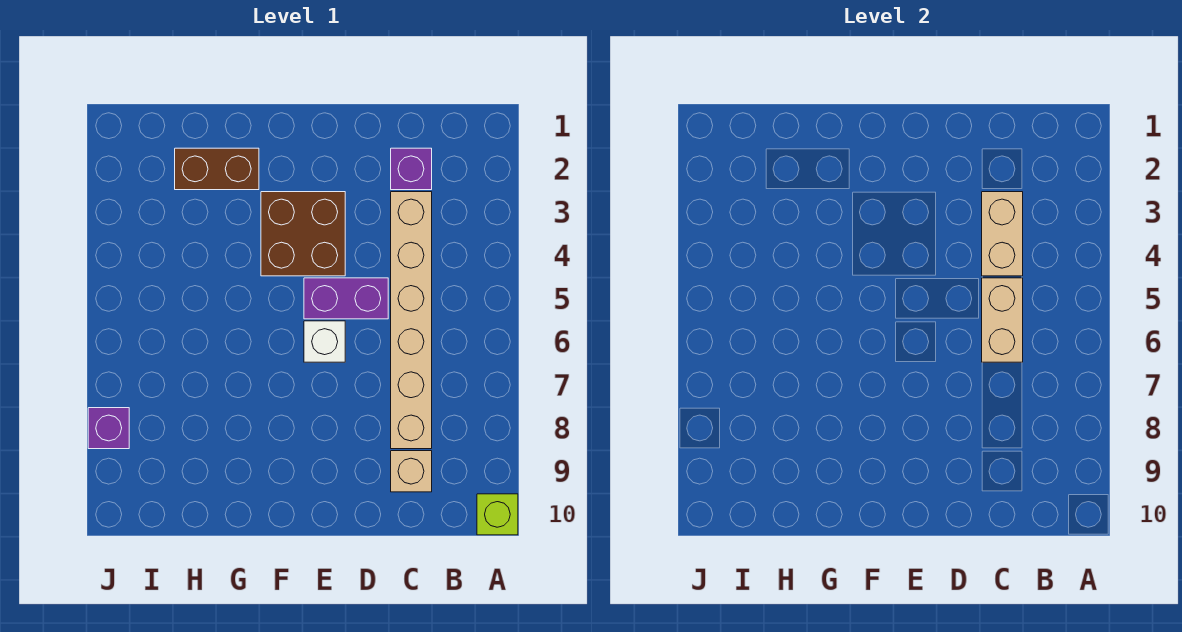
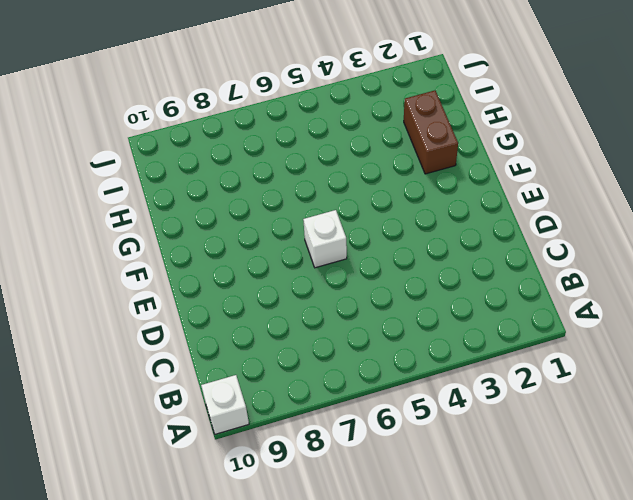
white brick A10 level 1 -> lime brick A10 level 1
none -> purple brick C2 level 1
none -> tan brick C3:C8 level 1

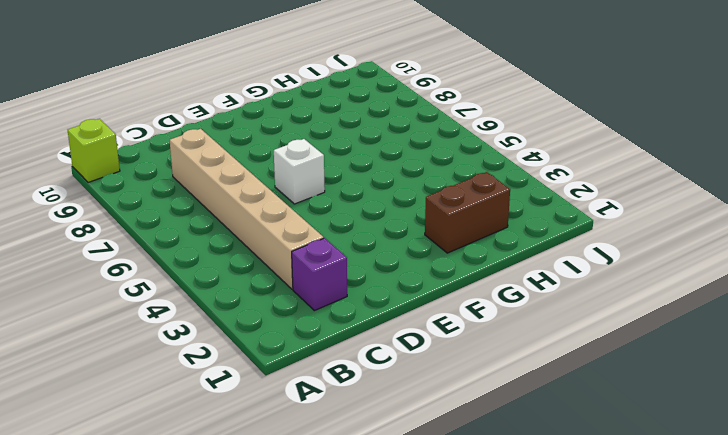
none -> tan brick C9 level 1
none -> purple brick D5:E5 level 1

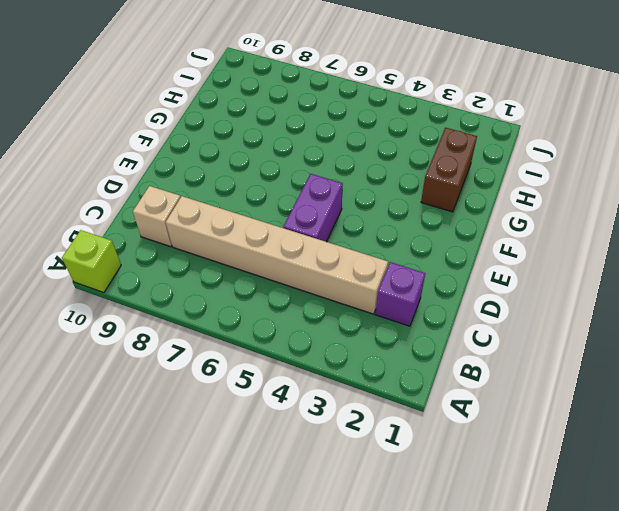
none -> brown brick E3:F4 level 1
none -> white brick E6 level 1

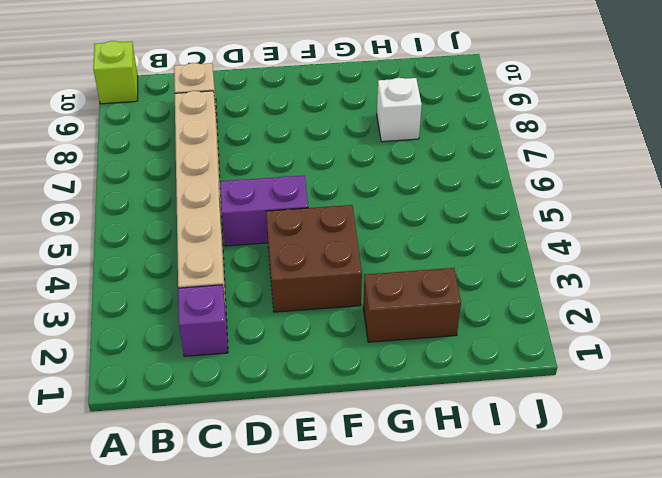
white brick H8 level 1 -> white brick E6 level 1
none -> purple brick J8 level 1
none -> tan brick C3:C4 level 2

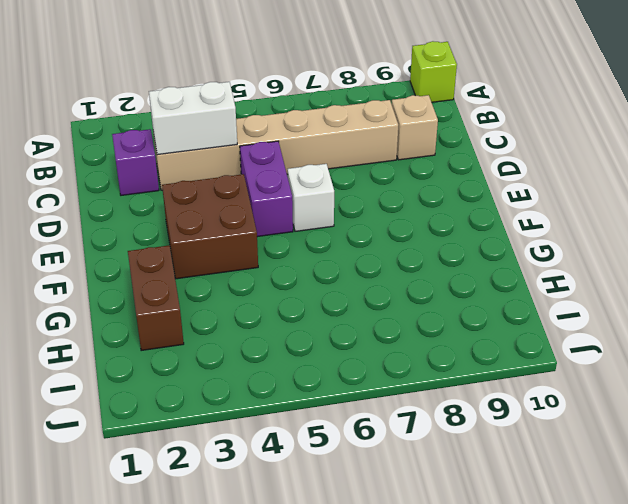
white brick C3:C4 level 2 -> tan brick C3:C4 level 2
none -> purple brick J8 level 1
none -> tan brick C5:C6 level 2

